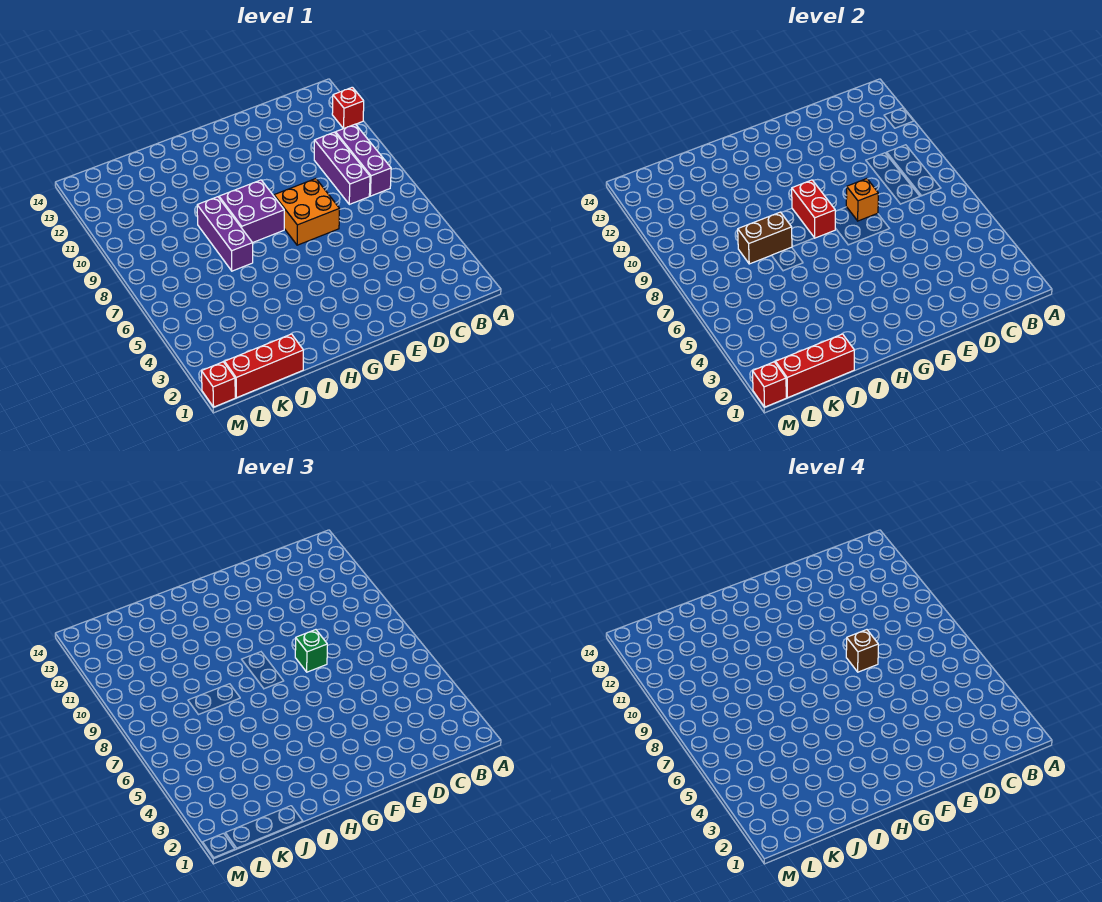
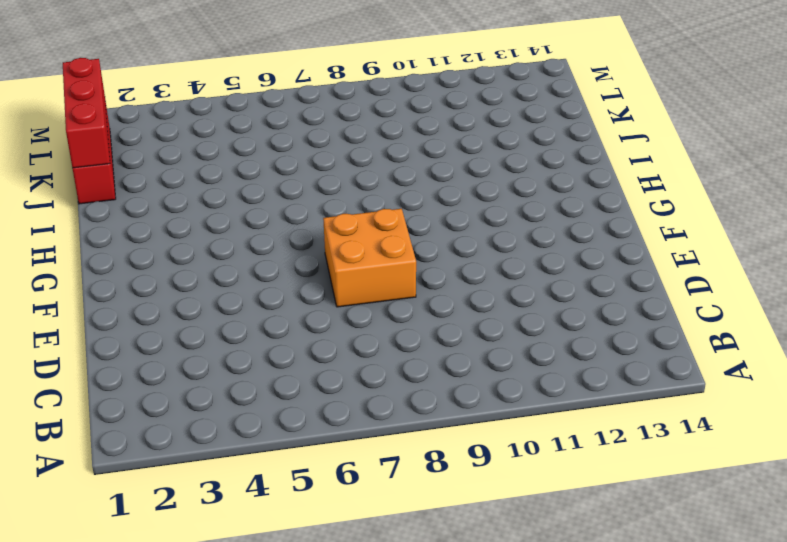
none -> red brick A12 level 1
none -> purple brick B8:B10 level 1
none -> purple brick C8:C10 level 1

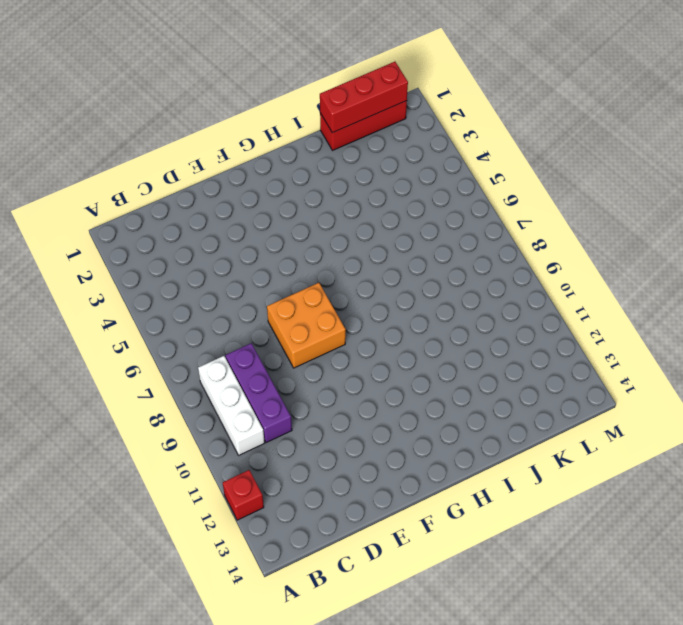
white brick B8:B10 level 1 -> purple brick B8:B10 level 1
none -> purple brick G8:H9 level 1
none -> purple brick I7:I9 level 1
none -> red brick M1 level 1

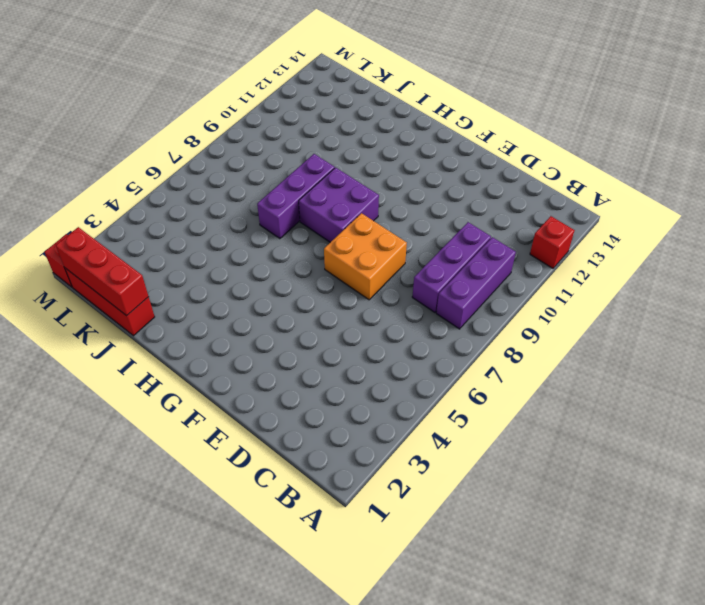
none -> orange brick E8 level 2
none -> red brick G8:G9 level 2
none -> brown brick I8:J8 level 2

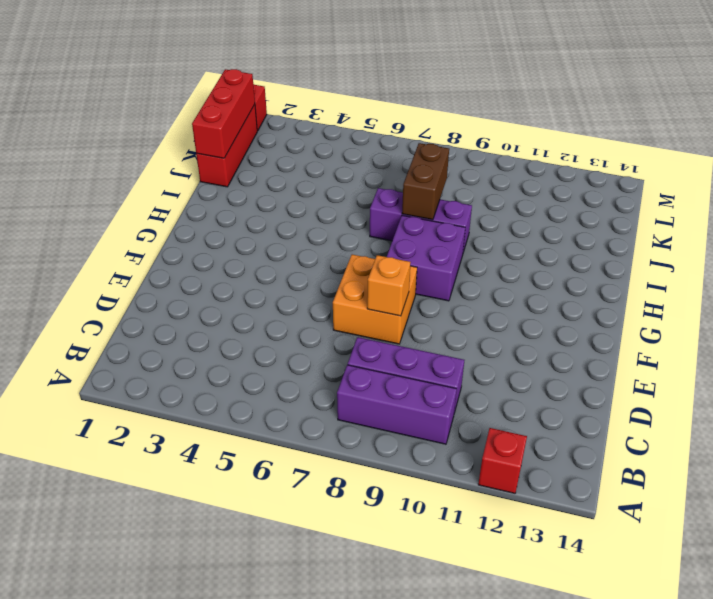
none -> red brick G8:G9 level 2
none -> red brick M1 level 2
none -> green brick E8 level 3

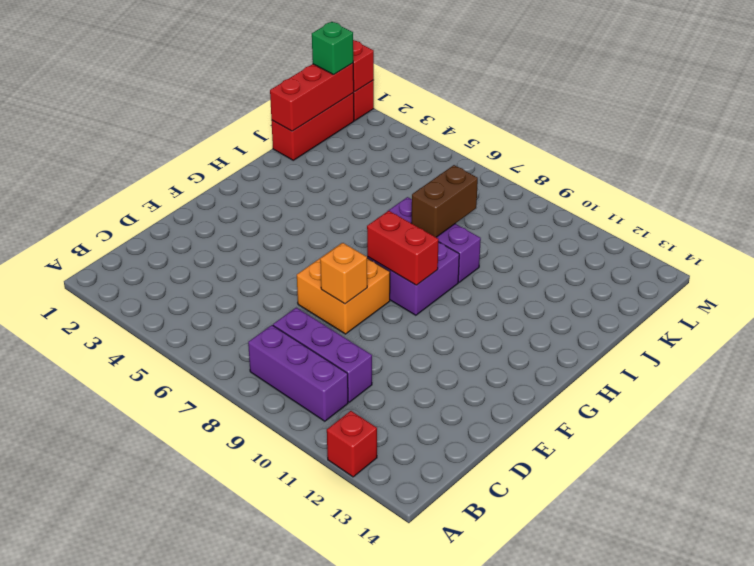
green brick L1 level 3 -> green brick E8 level 3
none -> brown brick E8 level 4

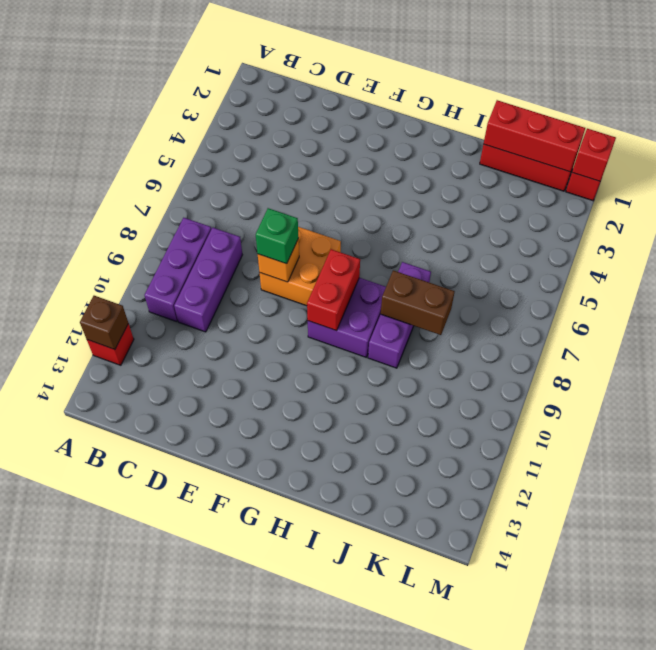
brown brick A12 level 2 -> brown brick E8 level 4

